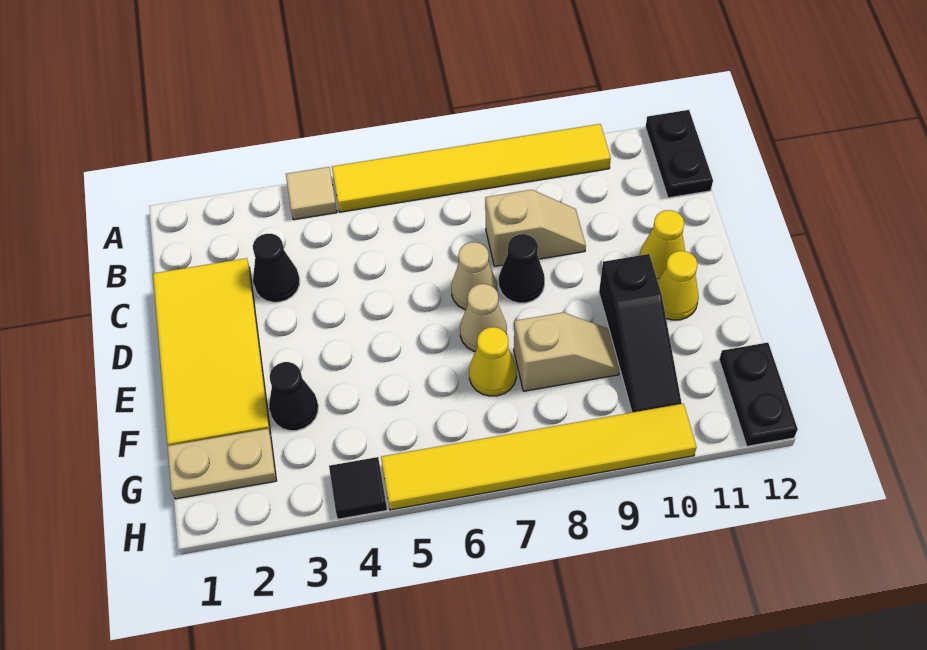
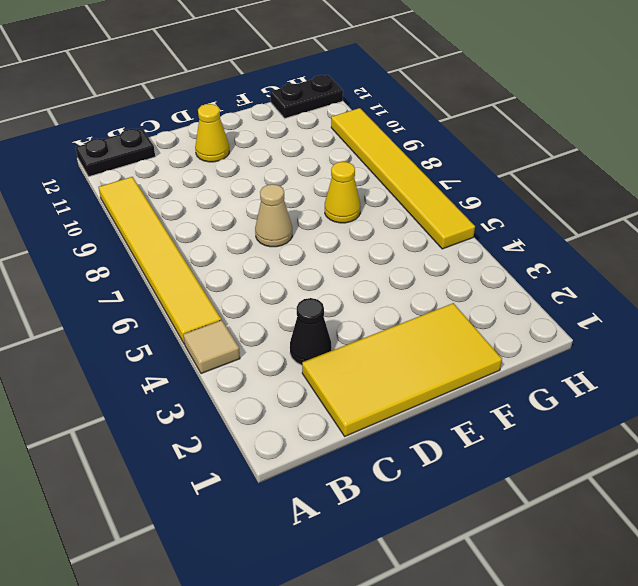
none -> tan slope C8:C9 level 1 top 8
none -> black cone D8 level 1
none -> tan cone E7 level 1

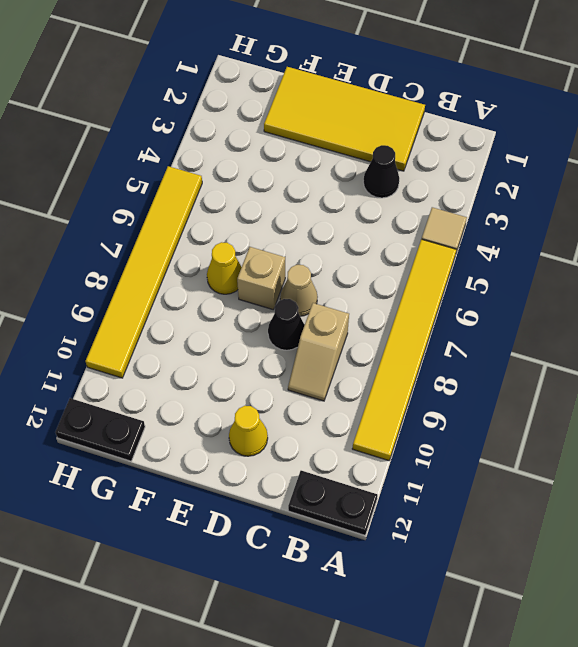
tan brick E7 level 1 -> tan cone E7 level 1
none -> black slope E10:G10 level 1 top E
none -> yellow cone E11 level 1
none -> black cone F3 level 1

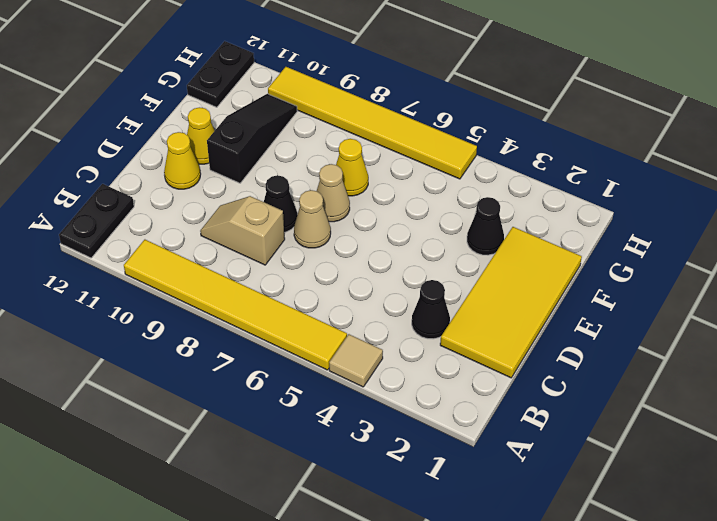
none -> tan slope F8:F9 level 1 top 8
none -> tan plate G1:G2 level 1
none -> black tile H4 level 1

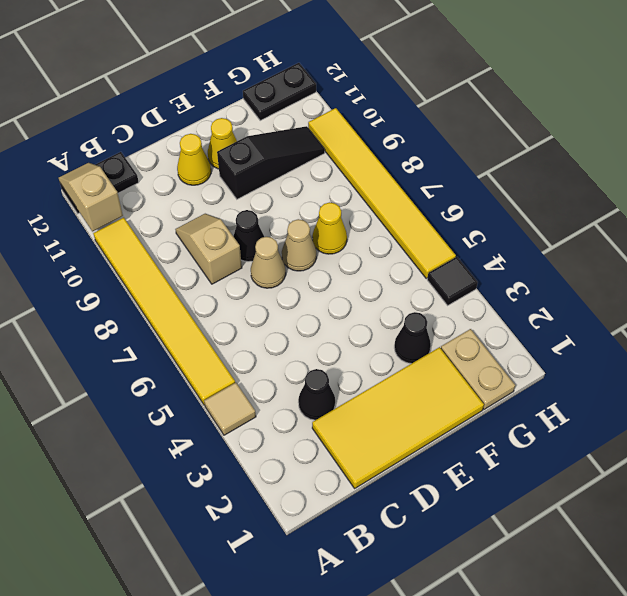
tan slope A11:A12 level 2 top 11 -> tan slope F8:F9 level 1 top 8

